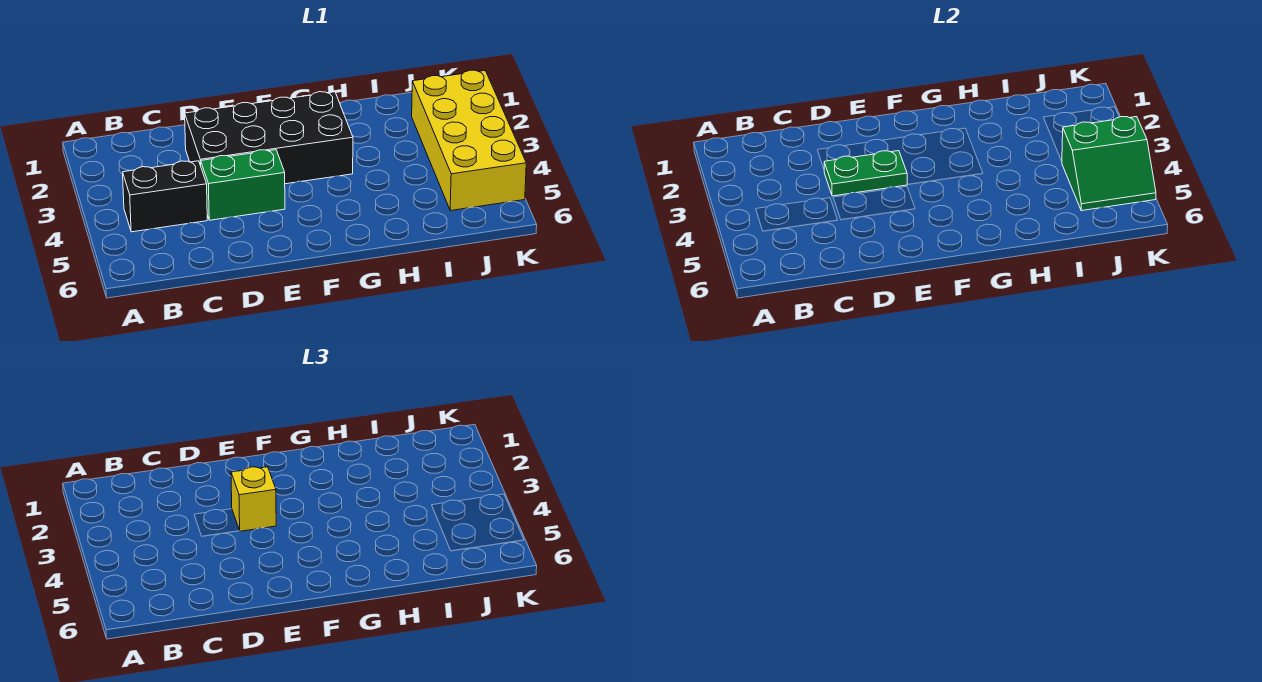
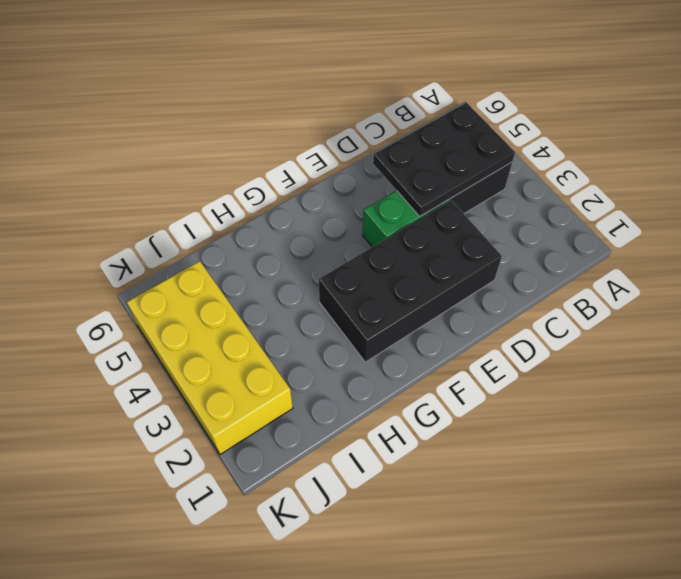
black plate B4:D5 level 2 -> none
none -> green plate D3:E3 level 2
none -> green slope J4:K5 level 2 top 4

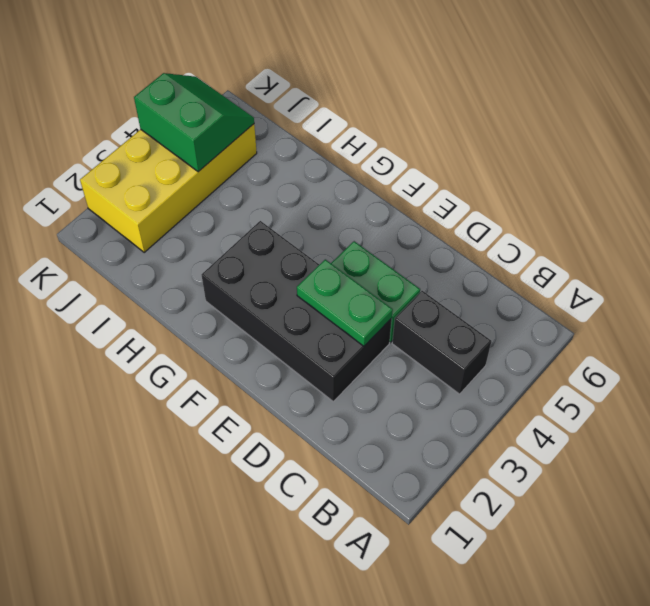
none -> yellow brick E3 level 3

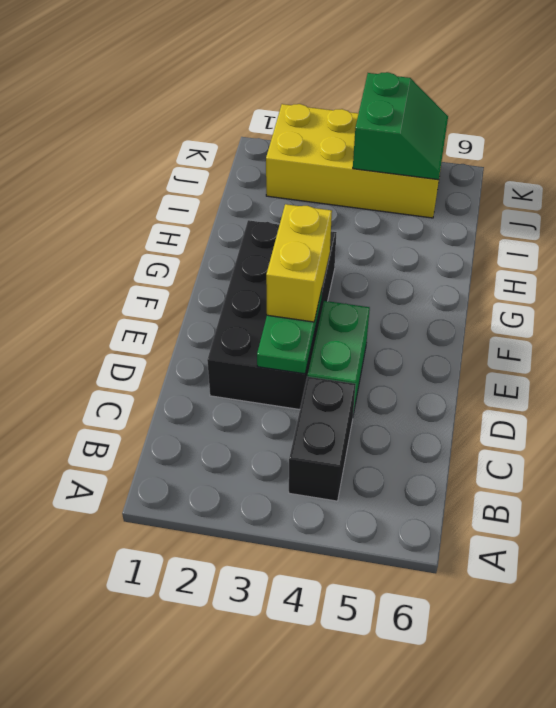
yellow brick E3:F3 level 3 -> yellow brick E3 level 3

